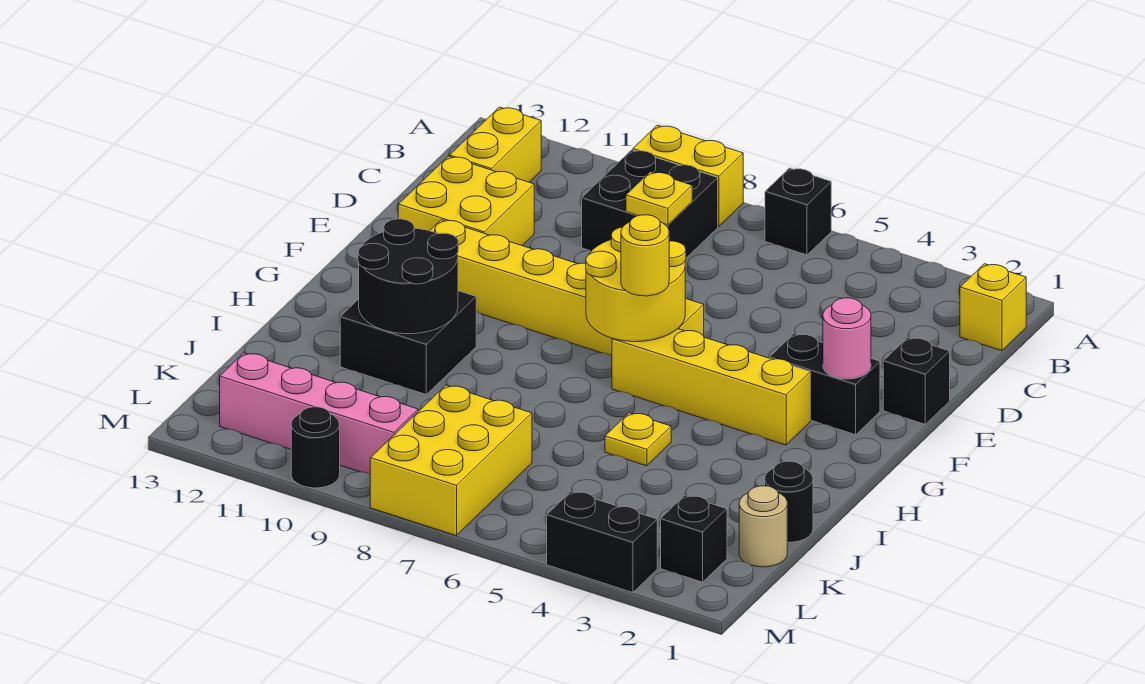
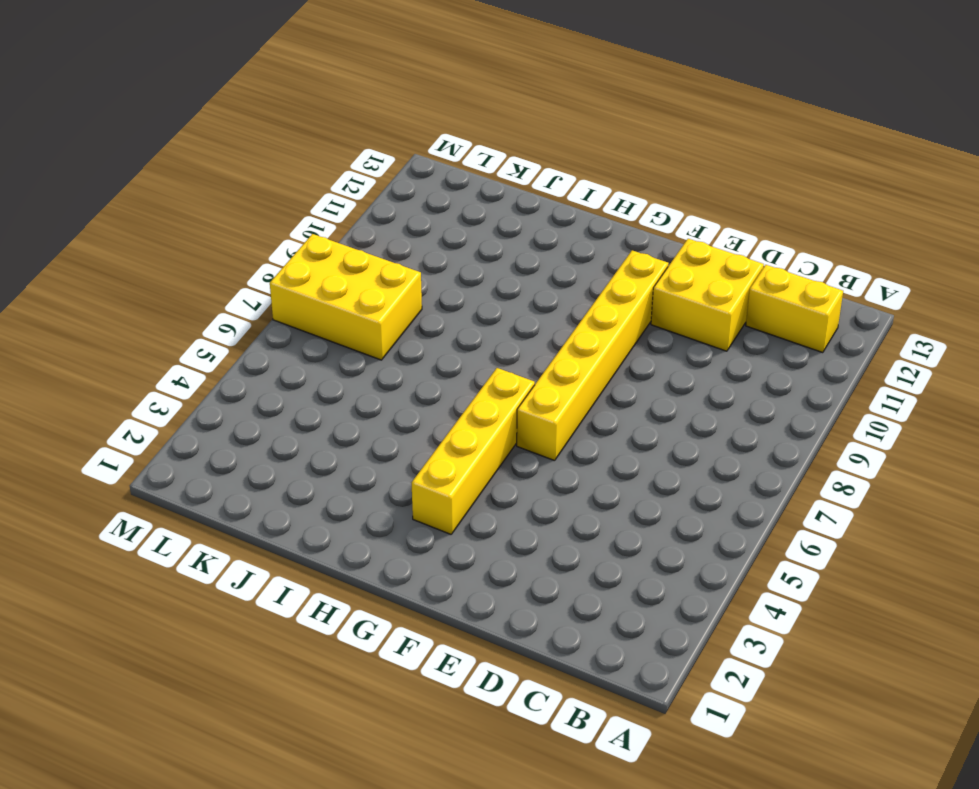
none -> black brick A6 level 1
none -> yellow brick A8:A9 level 1
none -> yellow brick B1 level 1

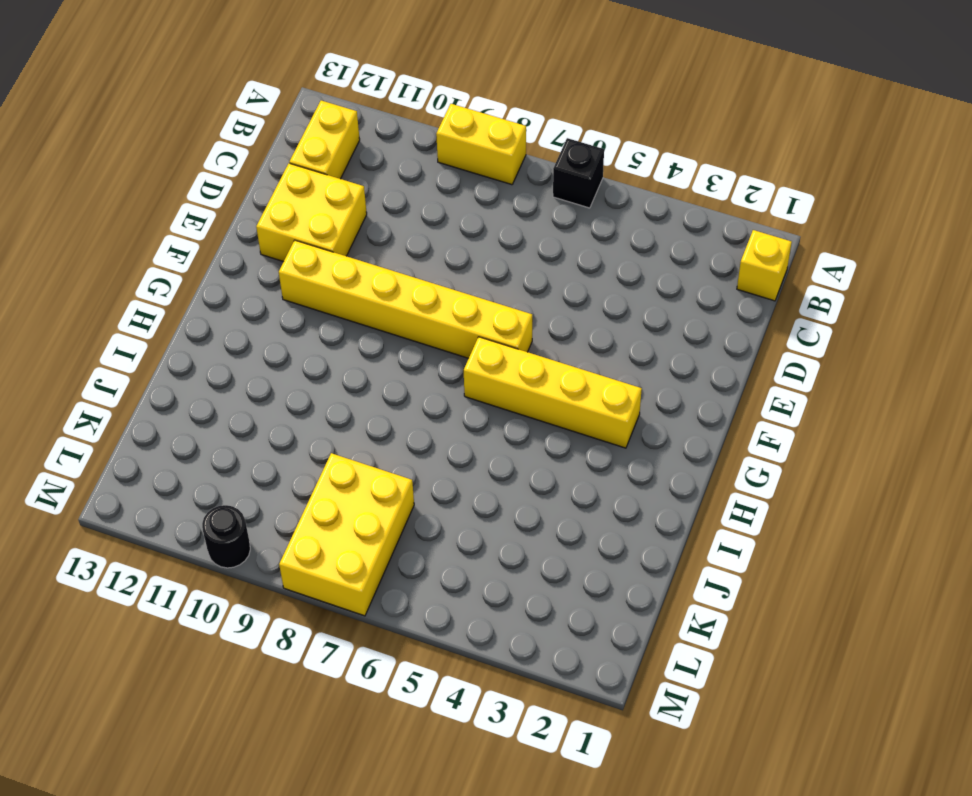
none -> black brick B8:C9 level 1
none -> black brick E1 level 1
none -> black brick F2:F3 level 1

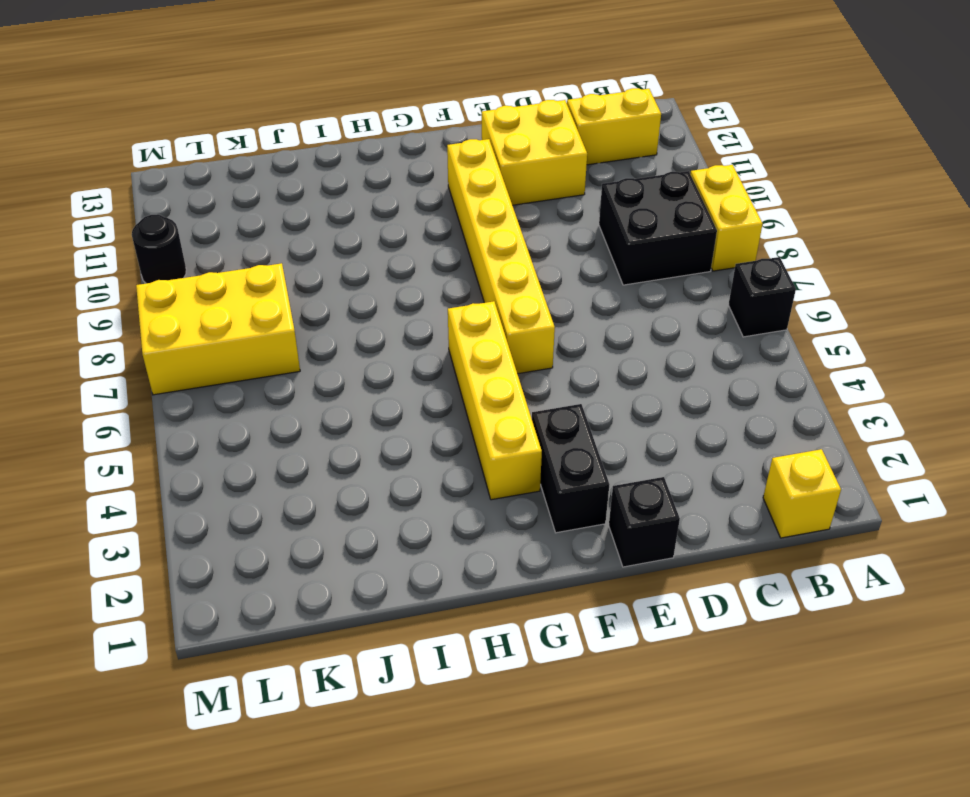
none -> black brick H10:I11 level 1
none -> yellow plate I5 level 1
none -> black round brick J1 level 1

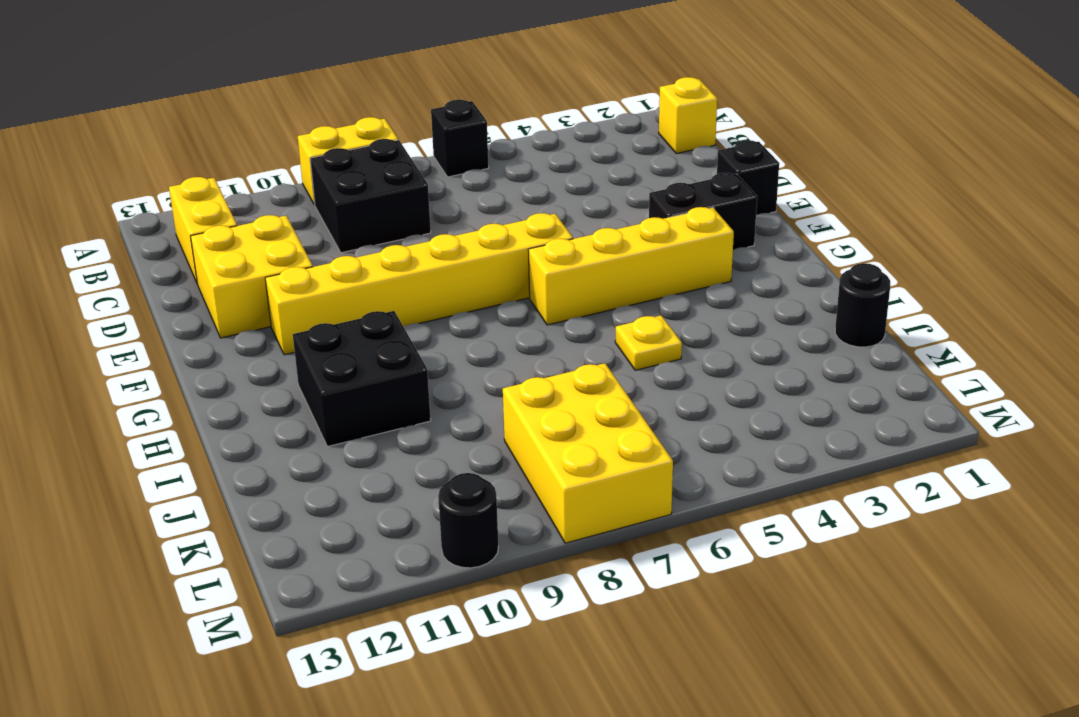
none -> tan round brick K1 level 1
none -> black brick L2 level 1
none -> pink brick L9:L12 level 1

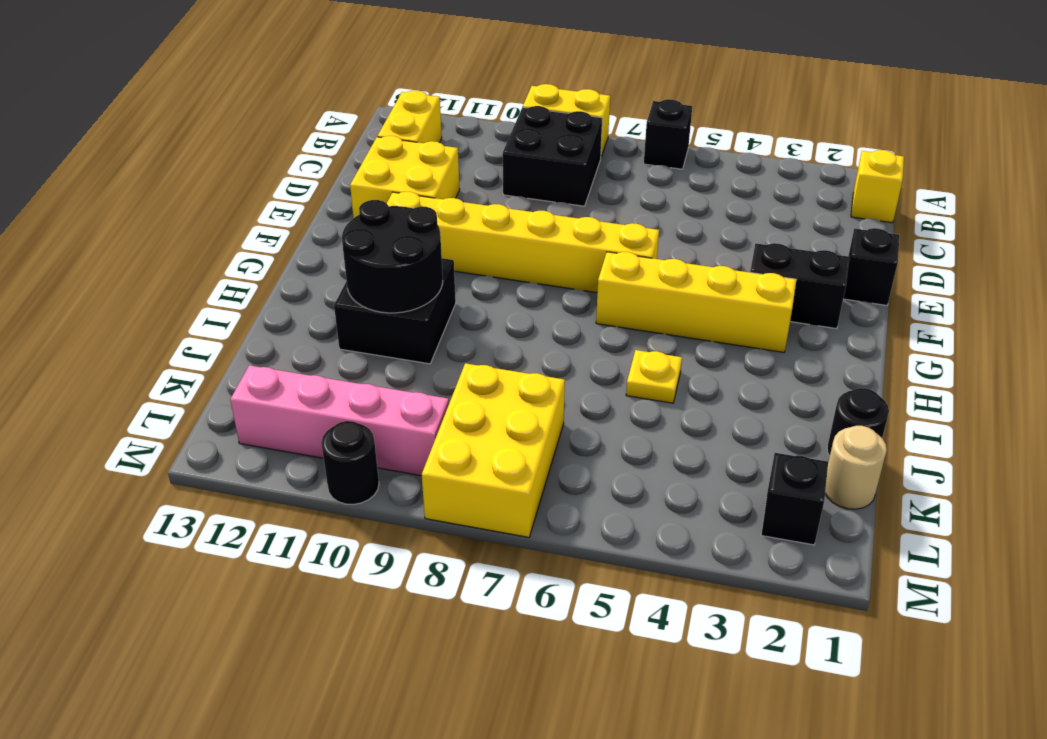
none -> black brick M3:M4 level 1
none -> yellow plate C8 level 2
none -> pink round brick F2 level 2

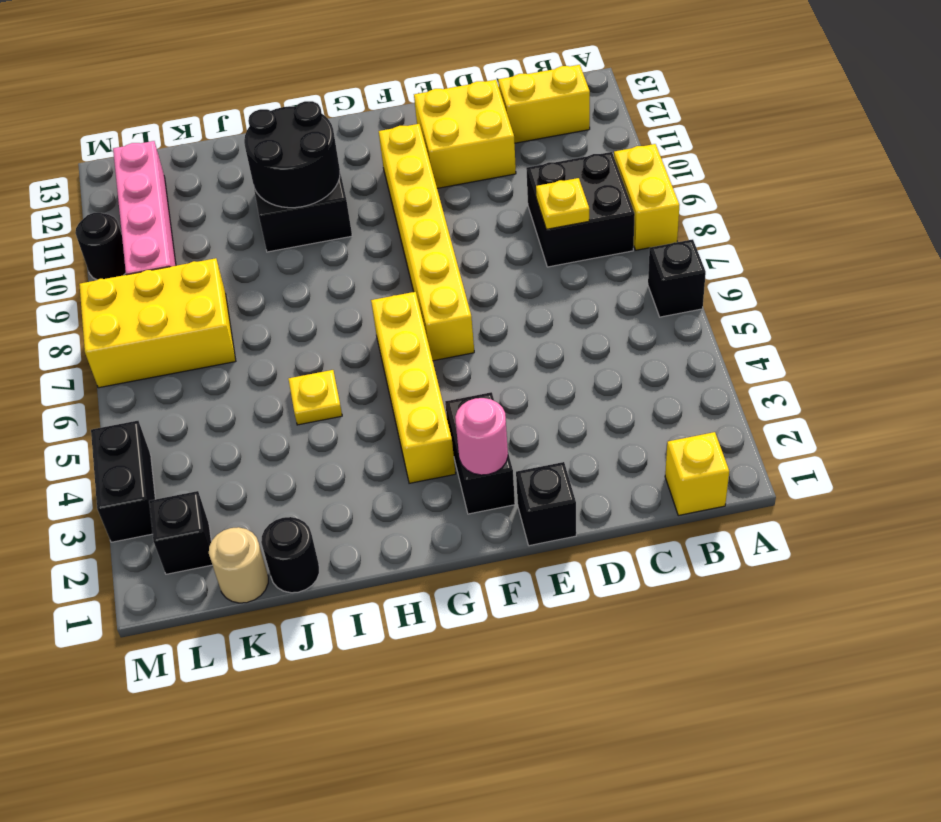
none -> yellow round brick F6:G7 level 2
none -> yellow round brick G6 level 3

